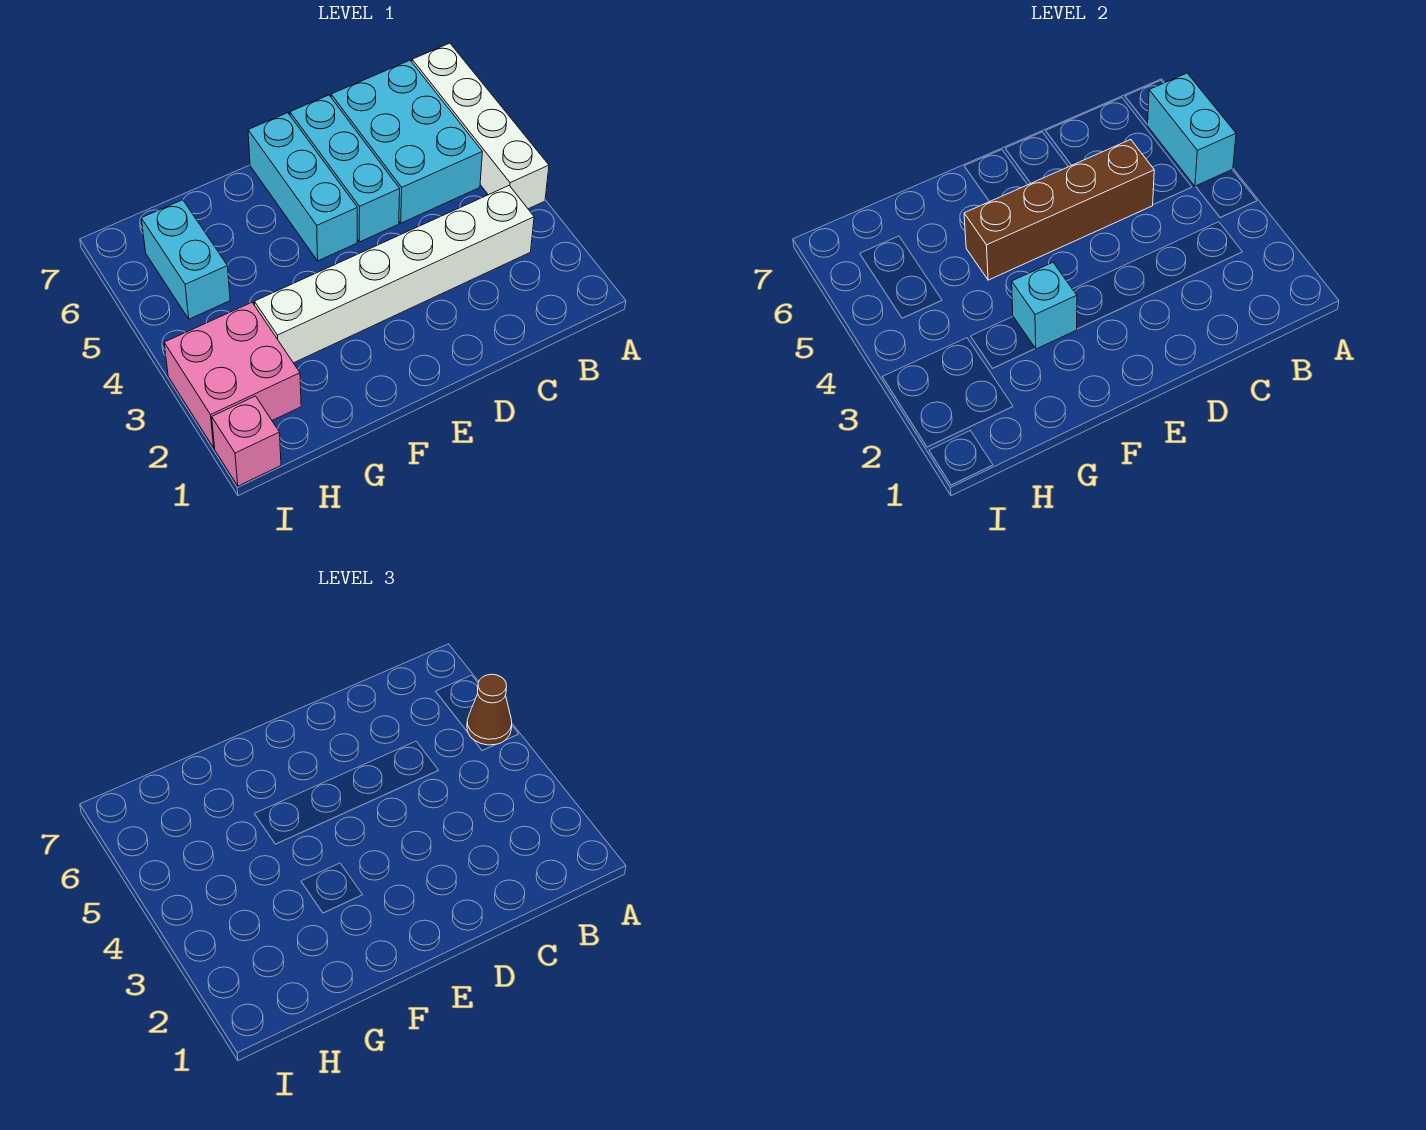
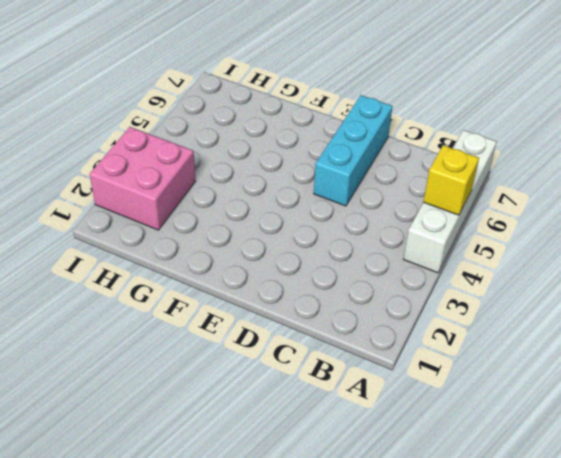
yellow brick A5 level 2 -> cyan brick A5:A6 level 2
none -> white brick B3:G3 level 1
none -> cyan brick B5:C7 level 1
none -> cyan brick E5:E7 level 1

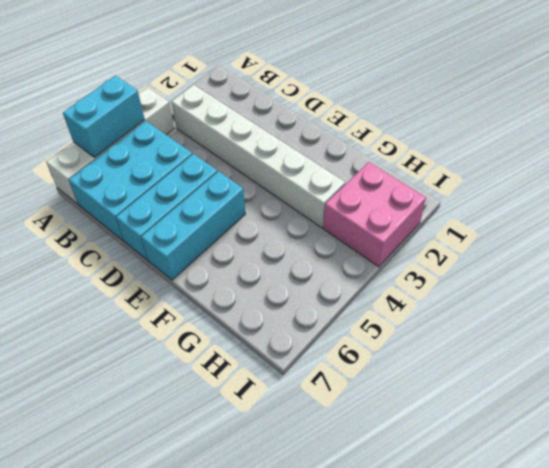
none -> cyan brick H5:H6 level 1
none -> pink brick I1 level 1
none -> brown brick C5:F5 level 2

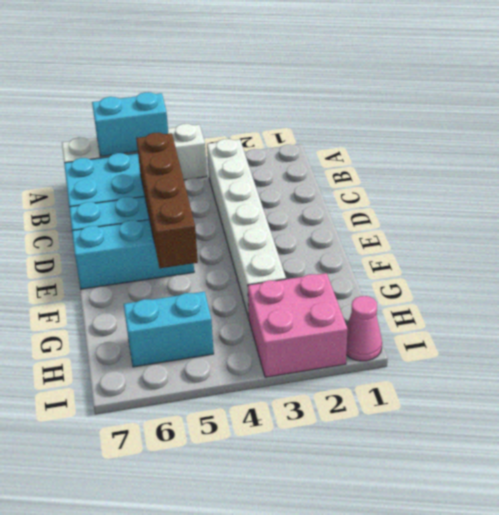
pink cone I1 level 1 -> pink brick I1 level 1
none -> cyan brick F3 level 2
none -> brown cone A5 level 3

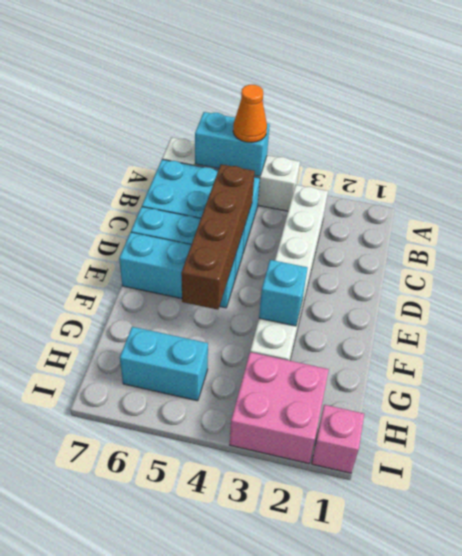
orange cone A5 level 3 -> brown cone A5 level 3

